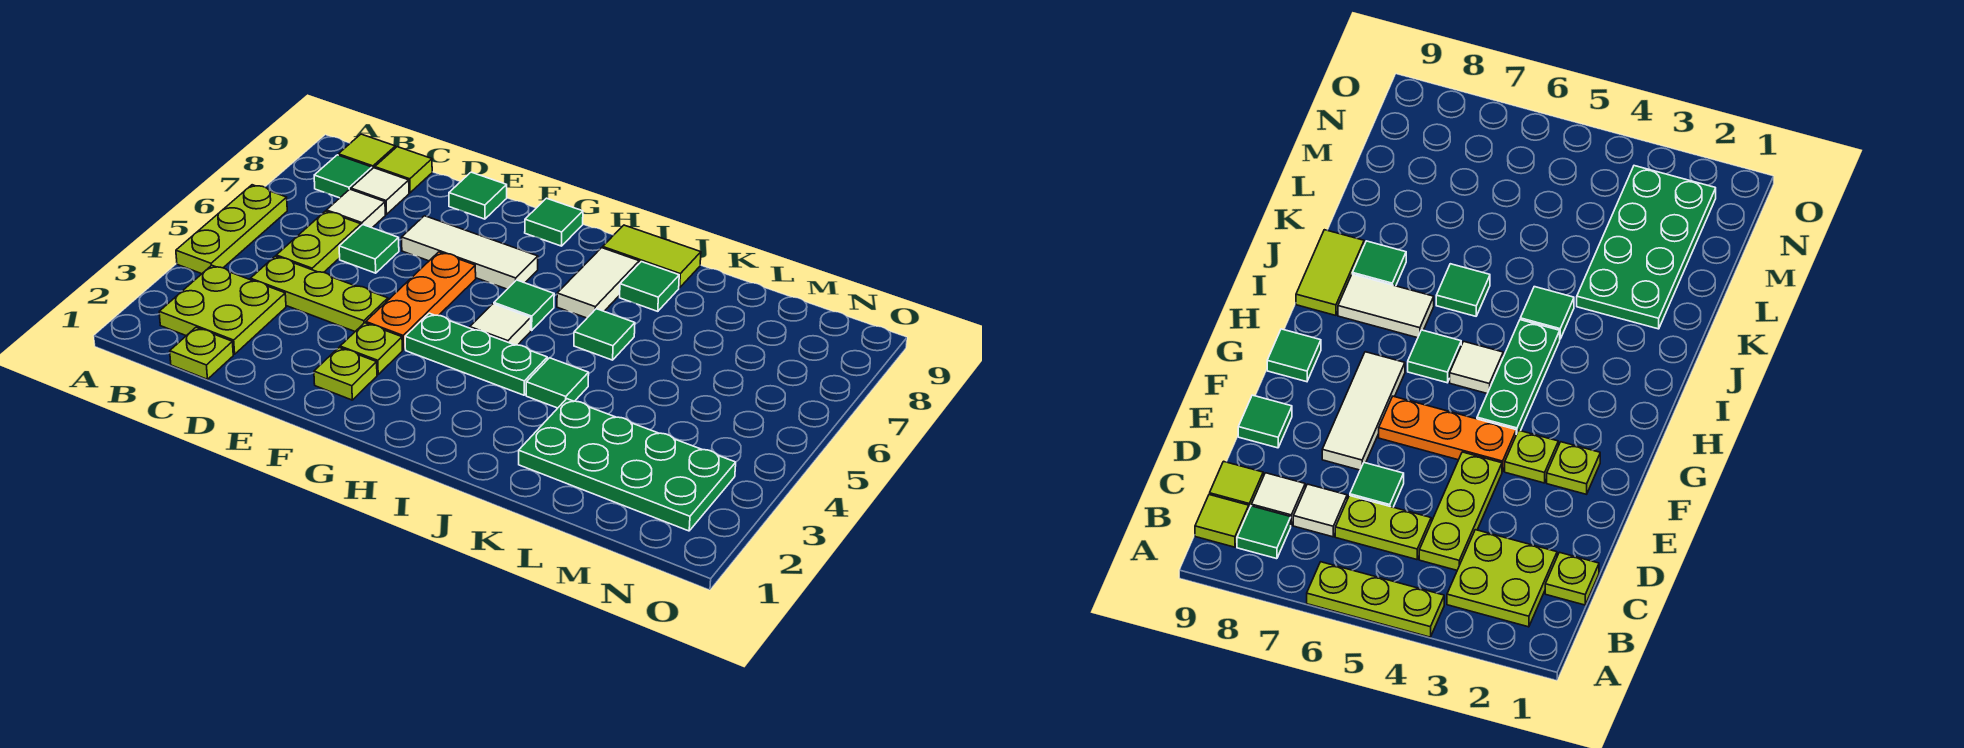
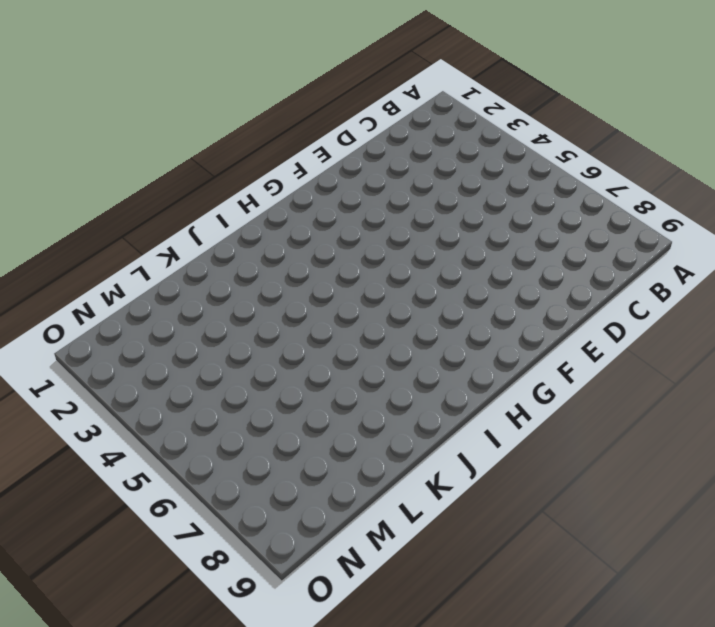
none -> lime plate A4:A6 level 1
none -> lime plate B2:C3 level 1
none -> green tile B8 level 1

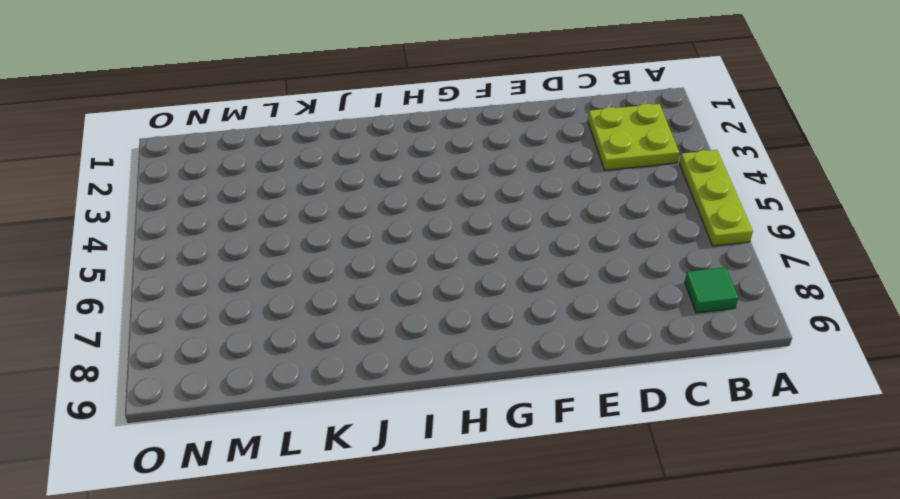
none -> lime tile B9 level 1
none -> lime plate C1 level 1
none -> lime plate C4:E4 level 1

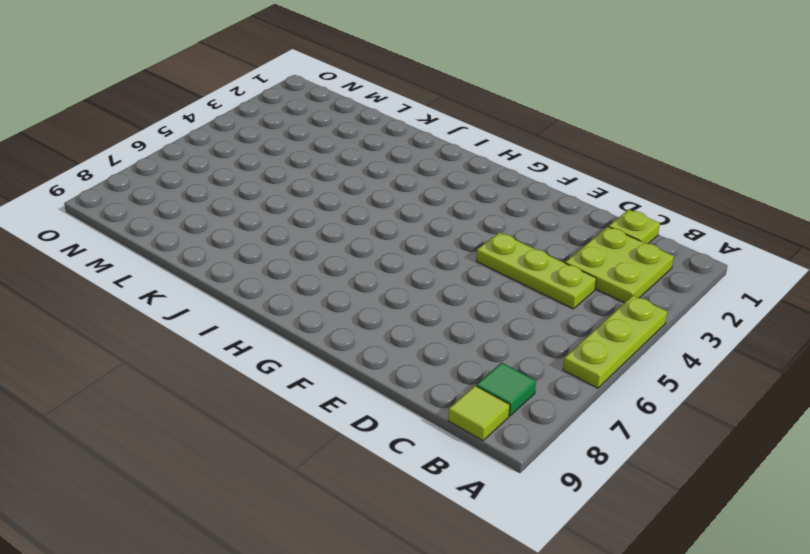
none -> lime plate C5:C6 level 1
none -> white tile C7 level 1
none -> white tile C8 level 1

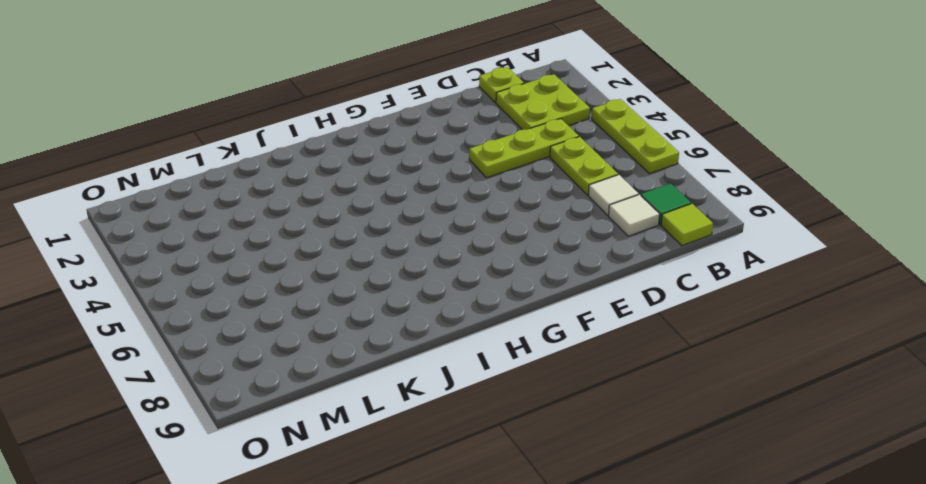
none -> lime tile C9 level 1
none -> green tile D6 level 1
none -> white tile E7:G7 level 1

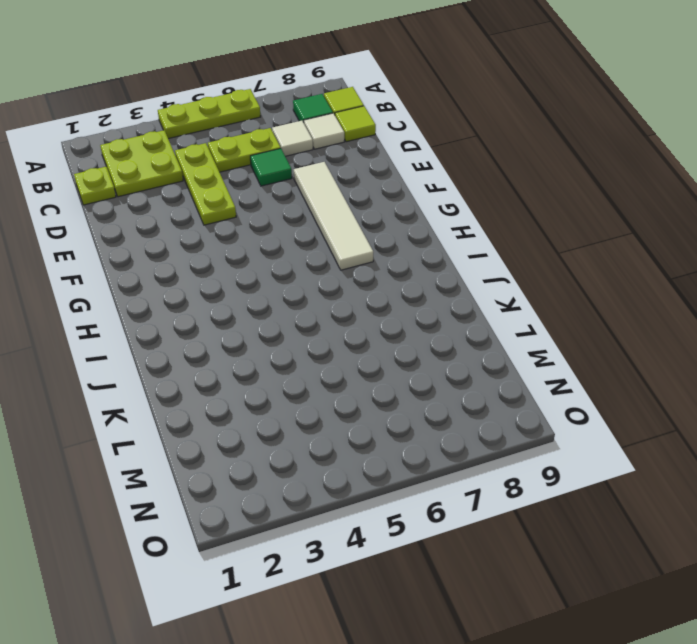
white tile E7:H7 level 1 -> white tile E7:G7 level 1
none -> green tile E9 level 1
none -> lime plate F2 level 1
none -> lime plate F3 level 1

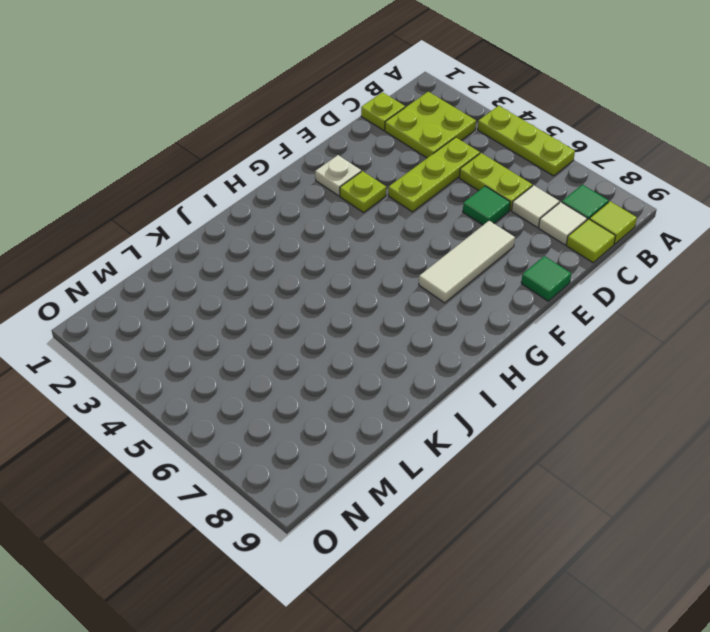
white plate F2 level 1 -> lime plate F2 level 1
none -> orange plate F4:F6 level 1
none -> green plate G4:I4 level 1
none -> green tile G9 level 1

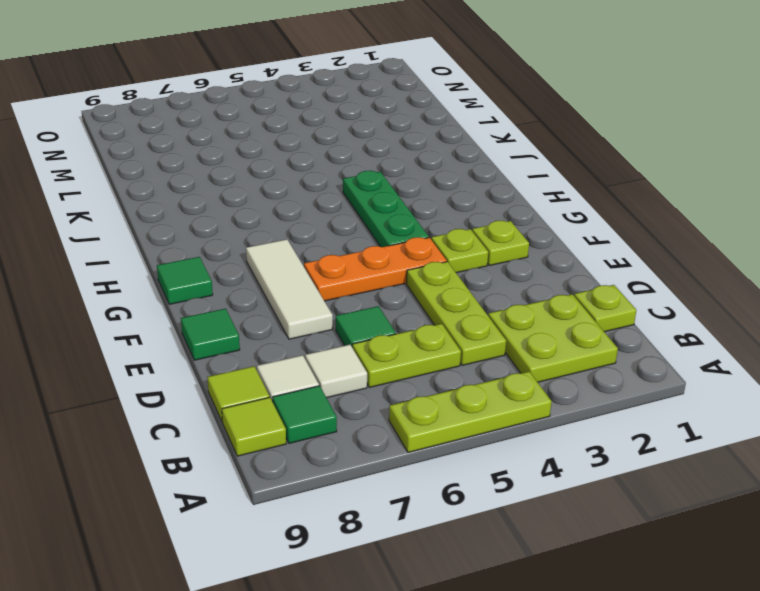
none -> white tile H5 level 1
none -> green tile H6 level 1
none -> white tile I7:I8 level 1

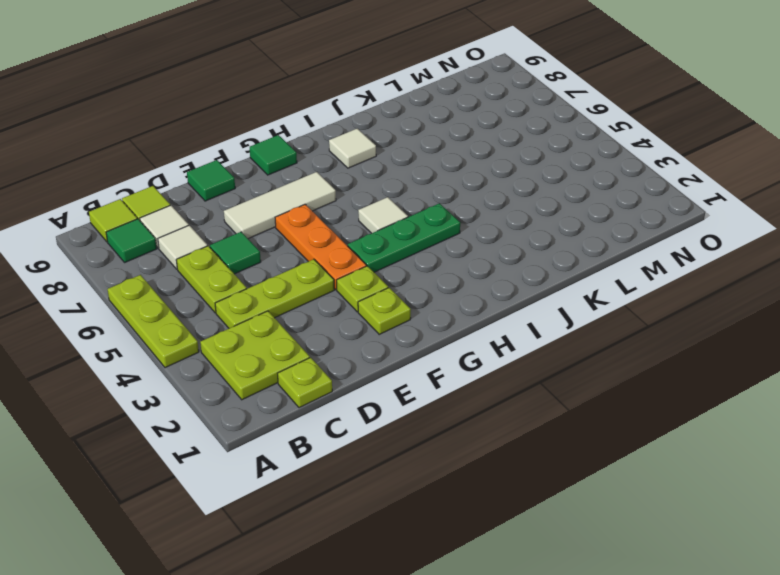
white tile I8 level 1 -> white tile I7:I8 level 1
none -> green tile H6 level 1
none -> lime tile I9:J9 level 1
none -> green tile J4 level 1

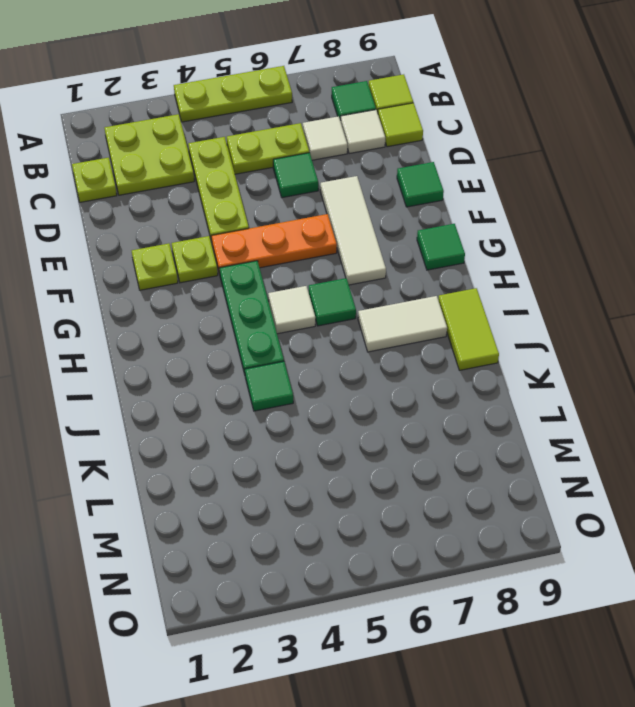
none -> green tile J6 level 1
none -> green tile J8 level 1
none -> green plate K2:N3 level 1

